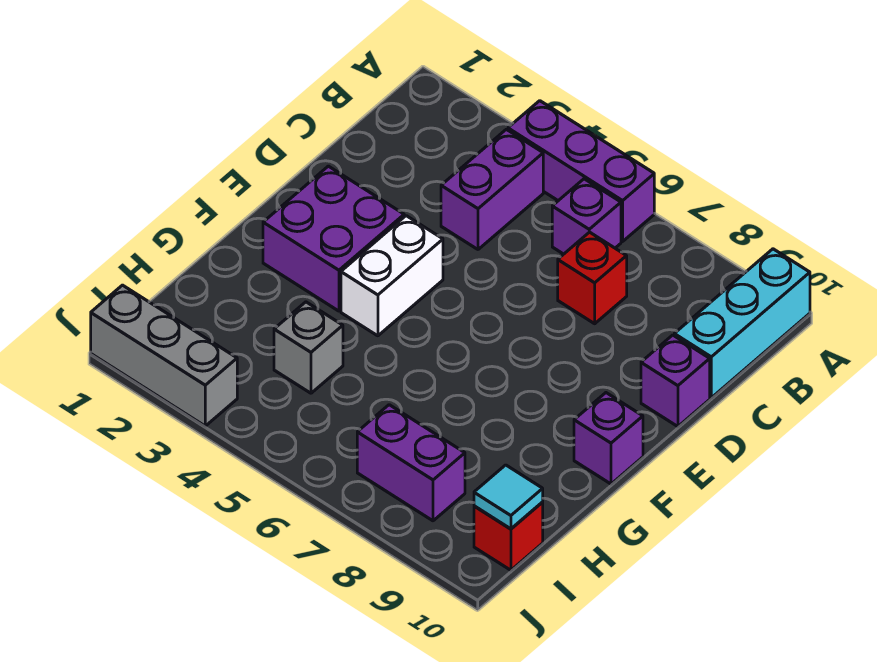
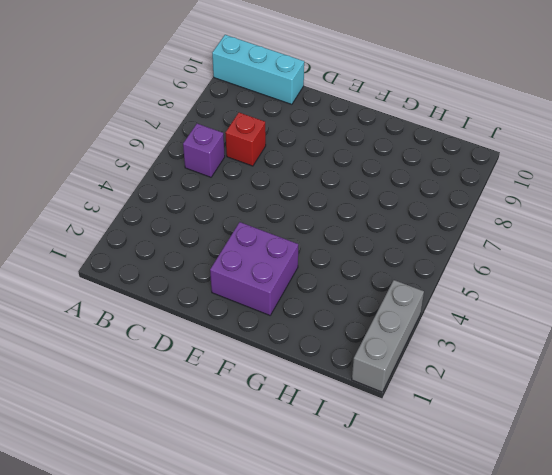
none -> purple brick A4:A6 level 1
none -> purple brick B4:C4 level 1
none -> purple brick D10 level 1

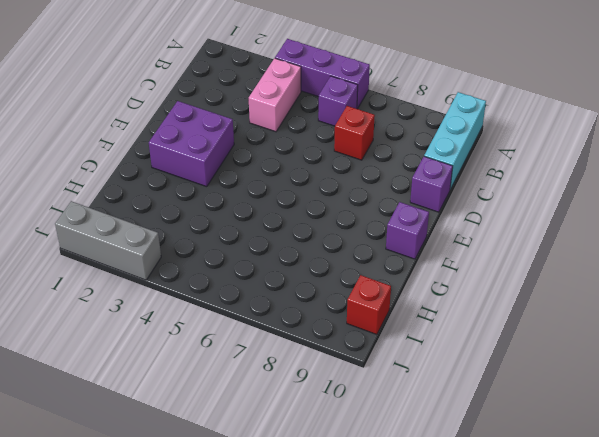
pink brick B4:C4 level 1 -> purple brick B4:C4 level 1
none -> white brick E4:F4 level 1
none -> grey brick H4 level 1
none -> purple brick I7:I8 level 1

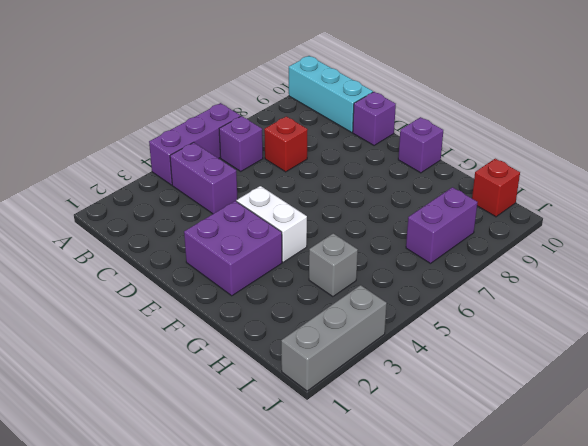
none -> cyan tile I10 level 2

